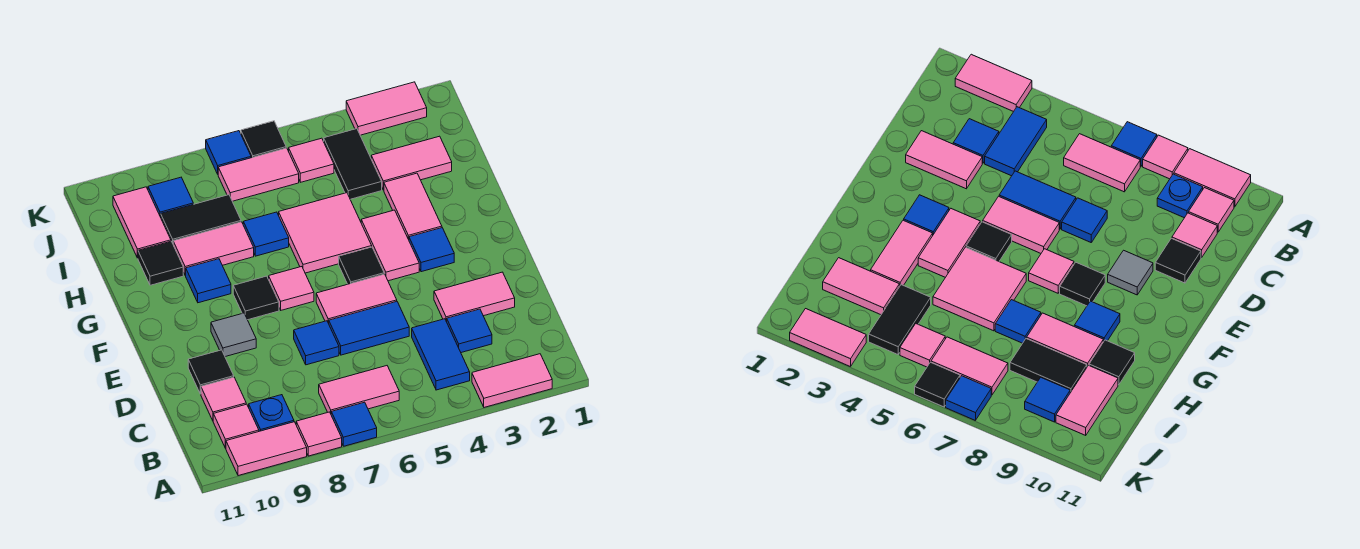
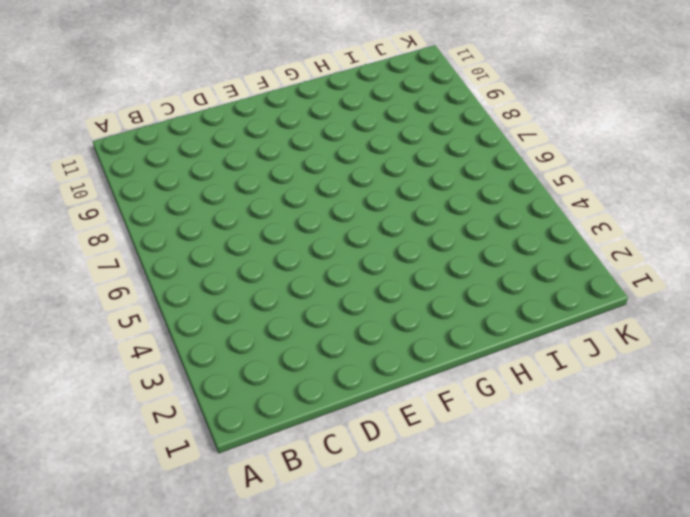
none -> pink tile A2:A3 level 1
none -> blue tile A7 level 1
none -> pink tile A8 level 1
none -> pink tile A9:A10 level 1

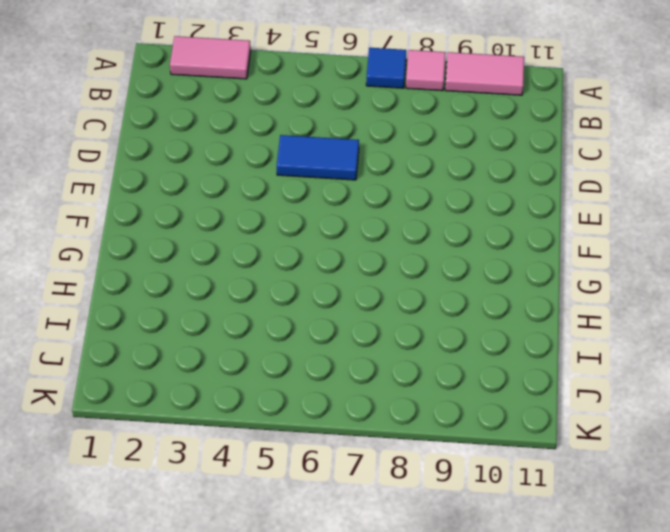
none -> blue tile B4:C4 level 1
none -> pink tile B6:B7 level 1
none -> blue plate B9 level 1
none -> pink tile B10 level 1

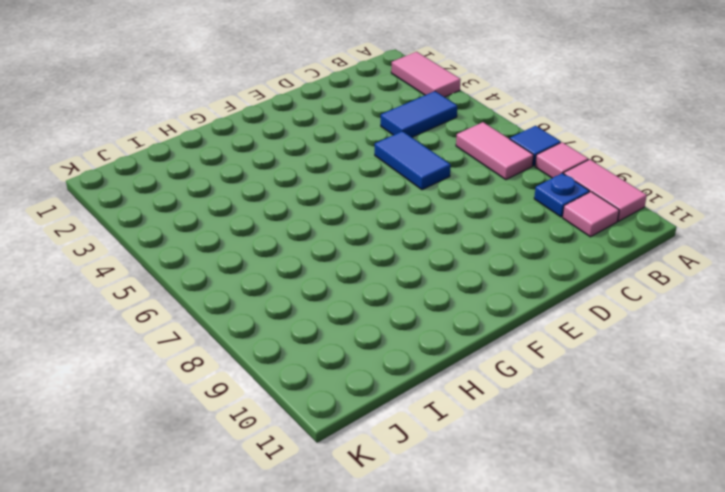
none -> blue tile C3 level 1
none -> pink tile C10 level 1
none -> pink tile D2:D3 level 1
none -> blue tile D7 level 1

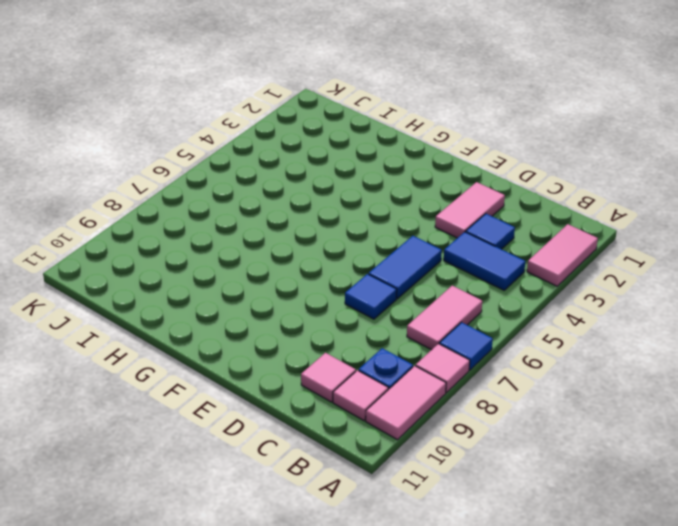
none -> black tile D10 level 1
none -> pink tile E5:E6 level 1
none -> grey tile E9 level 1
none -> blue tile F3 level 1

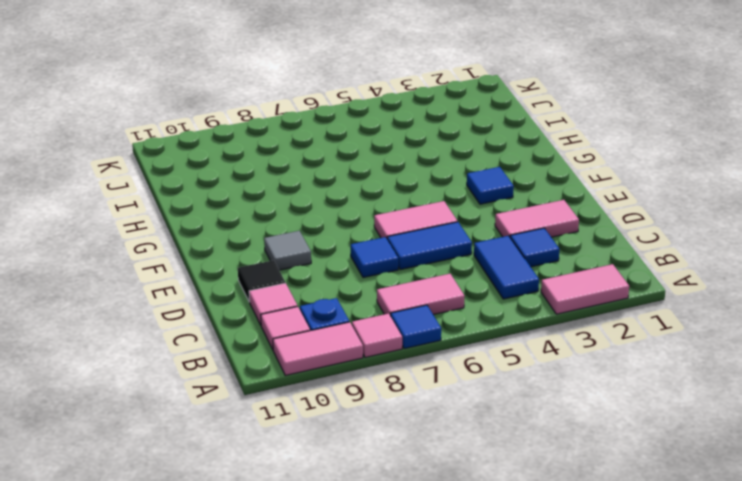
none -> pink tile F4:G4 level 1
none -> black tile F5 level 1
none -> pink tile F7 level 1
none -> black tile F8 level 1

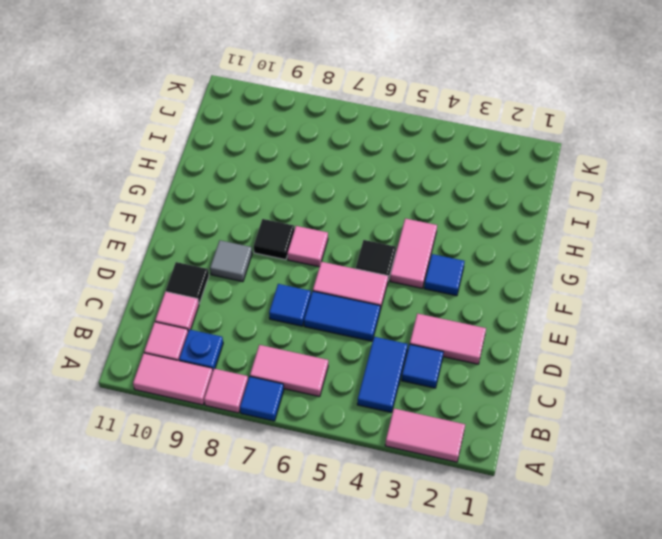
none -> pink tile G3:H3 level 1
none -> pink tile G5:H6 level 1
none -> blue tile G9 level 1
none -> blue tile H7 level 1

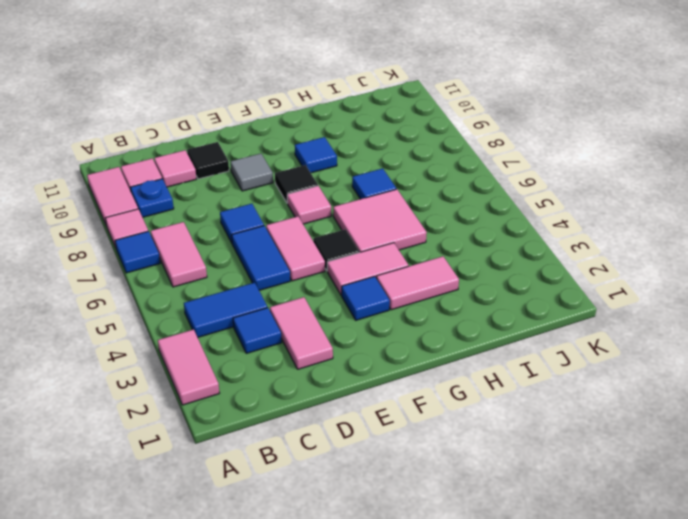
none -> pink tile H8:H9 level 1
none -> black tile H10 level 1
none -> pink tile I2:I3 level 1
none -> black tile I4:J4 level 1

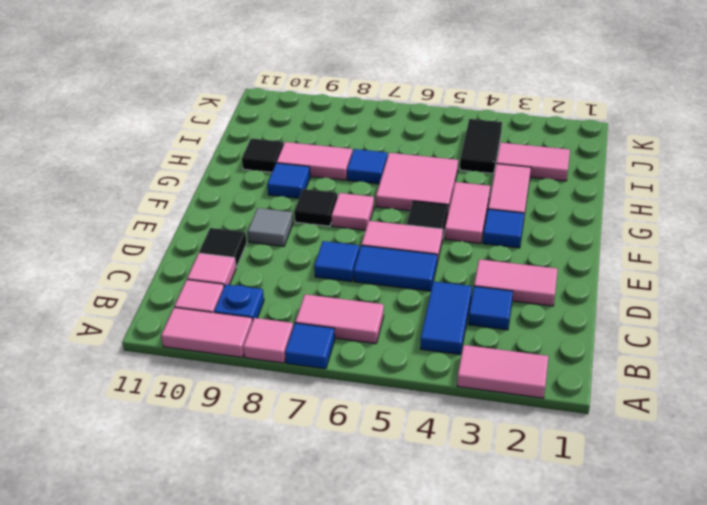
none -> black tile I8:I9 level 1
none -> pink tile I10:J10 level 1
none -> pink tile J5 level 1
none -> pink tile J6:J7 level 1

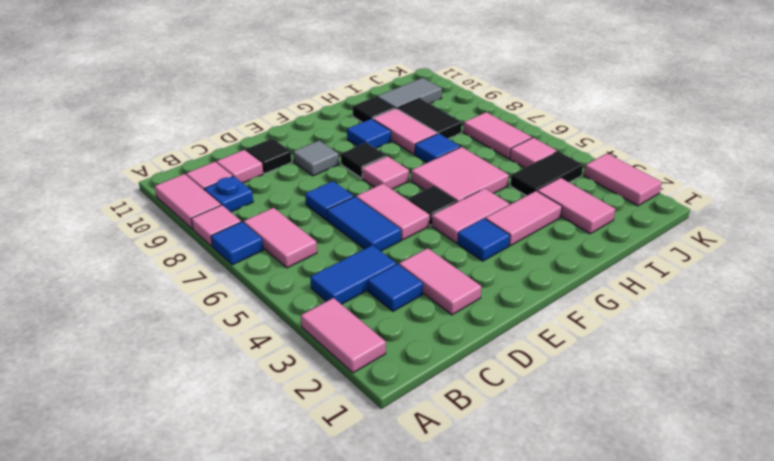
grey tile I10:J10 level 1 -> pink tile I10:J10 level 1
none -> blue tile J9 level 1
none -> black tile K6 level 1
none -> blue tile K7 level 1

